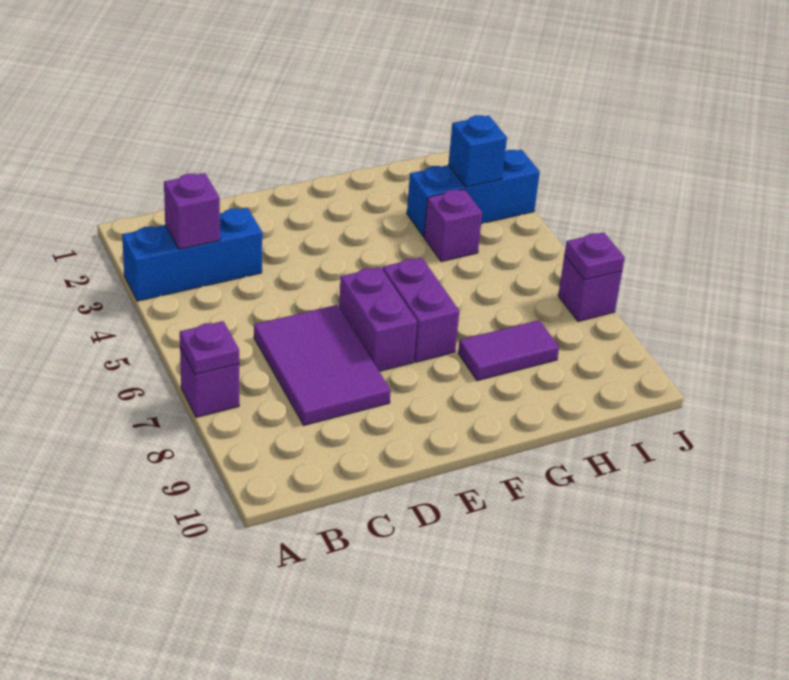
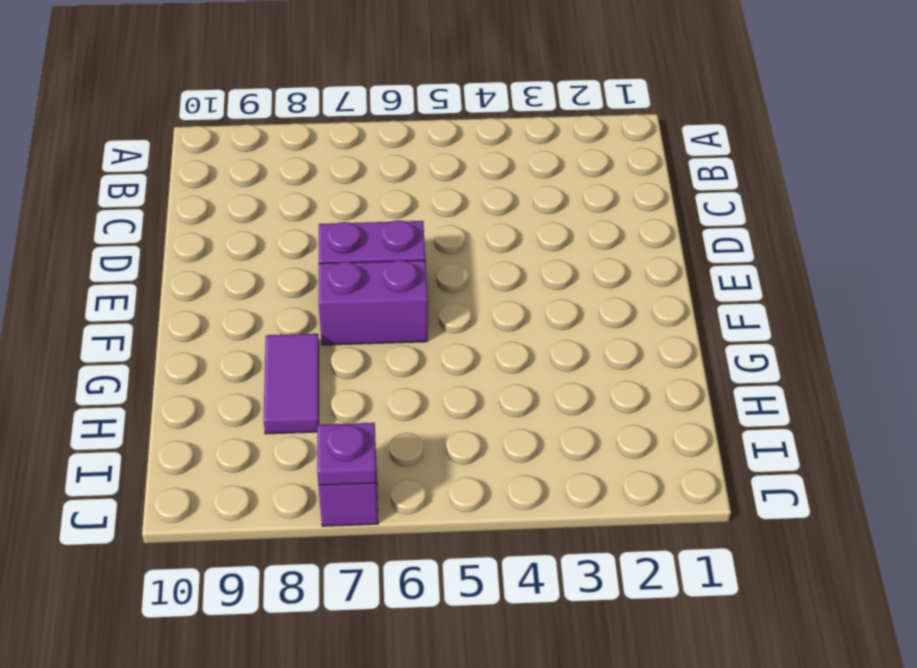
none -> blue brick A3:C3 level 1
none -> purple brick A7 level 1
none -> purple tile C6:D8 level 1

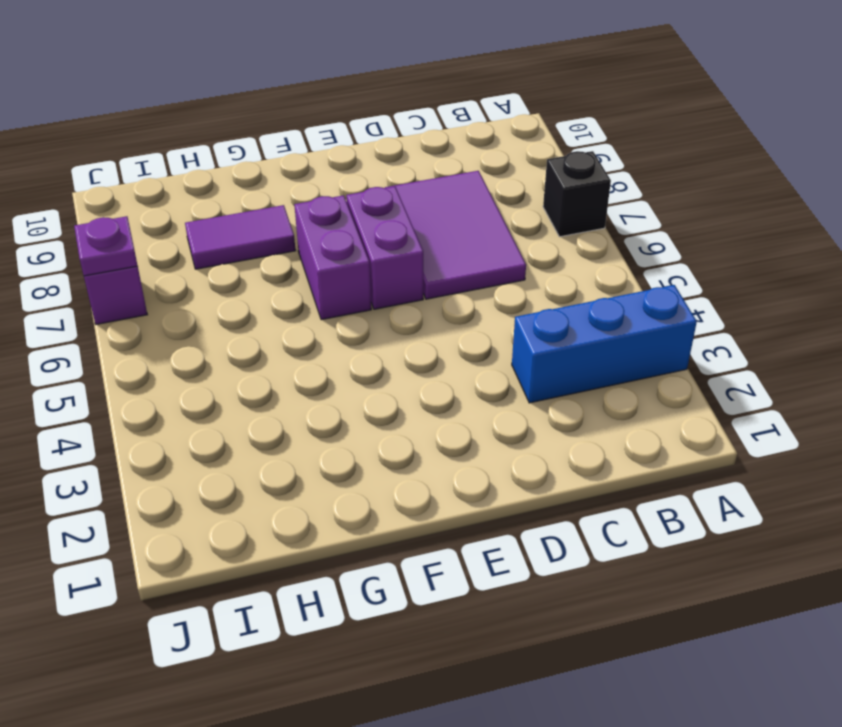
black brick A7 level 1 -> purple brick A7 level 1
none -> blue brick H3:J3 level 1
none -> purple brick H4 level 1
none -> purple plate A7 level 2

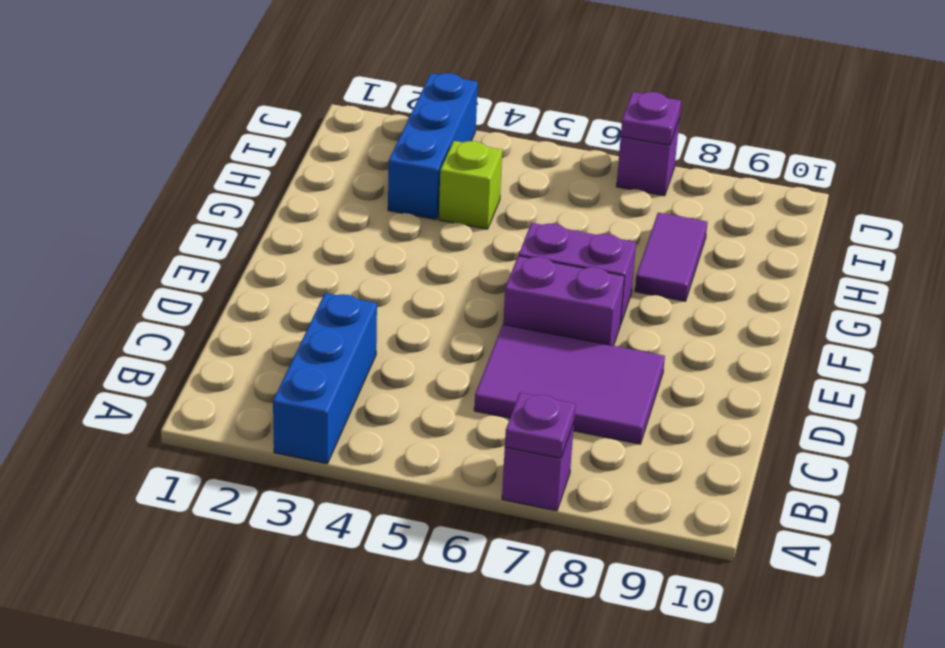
lime brick H4 level 1 -> purple brick H4 level 1
none -> purple brick B3 level 2
none -> blue brick I3 level 2

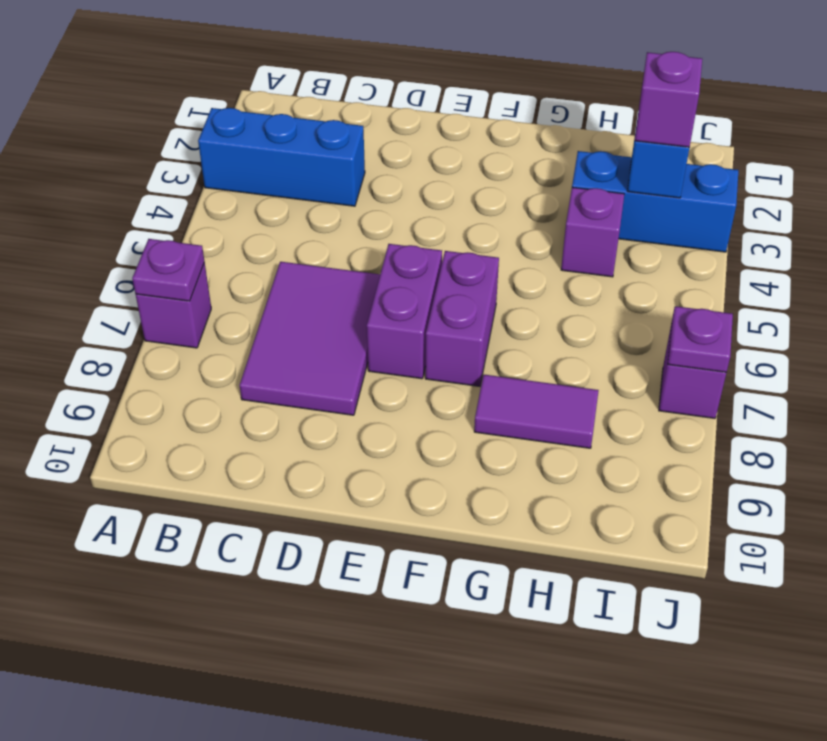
purple brick I3 level 3 -> purple brick B3 level 2

